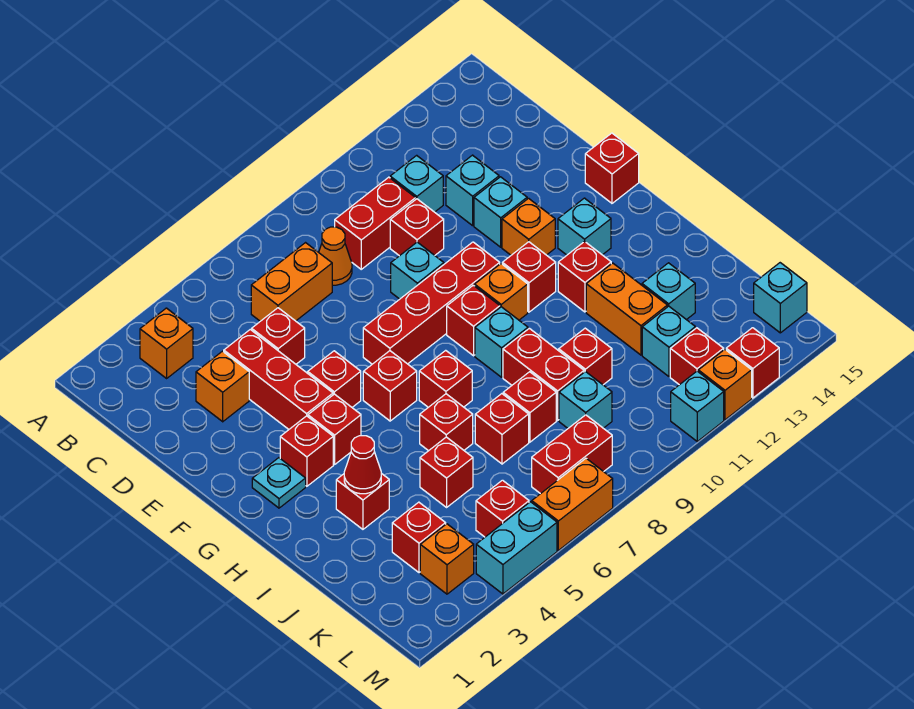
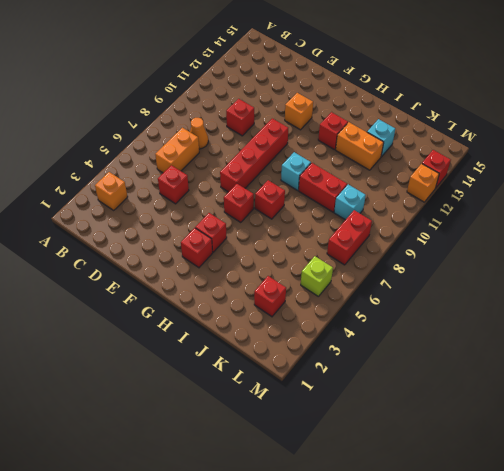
lime brick L5 level 1 -> red brick L5 level 1
none -> red brick C9:C10 level 1
none -> cyan brick C11 level 1
none -> orange brick D3 level 1
none -> red brick D4:F4 level 1

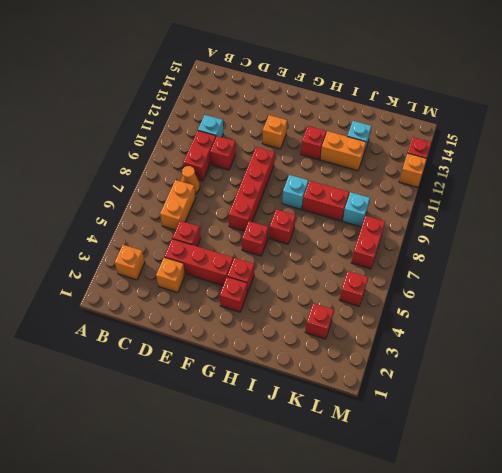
none -> cyan brick D12 level 1
none -> cyan brick E9 level 1
none -> cyan brick E12 level 1
none -> red brick F5 level 1

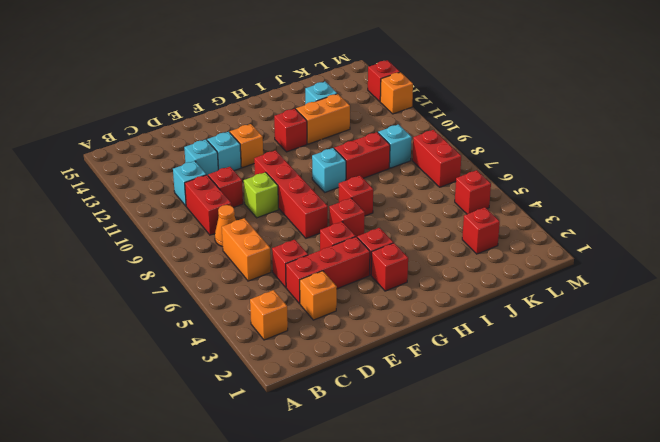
lime brick E9 level 1 -> cyan brick E9 level 1
none -> red brick F15 level 1
none -> cyan plate G2 level 1
none -> red brick G9 level 1
none -> orange brick G10 level 1

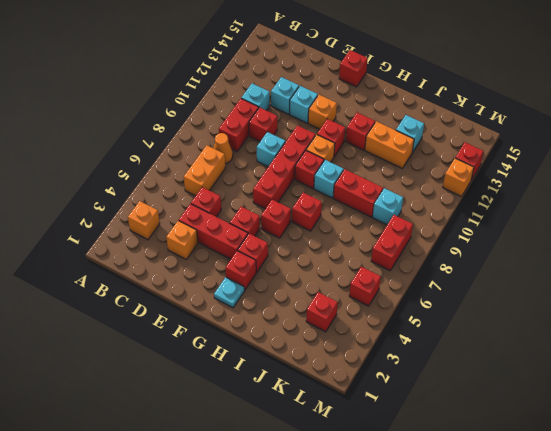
none -> cyan brick G13 level 1
none -> red brick I3 level 1
none -> red brick I6 level 1
none -> red brick J5 level 1

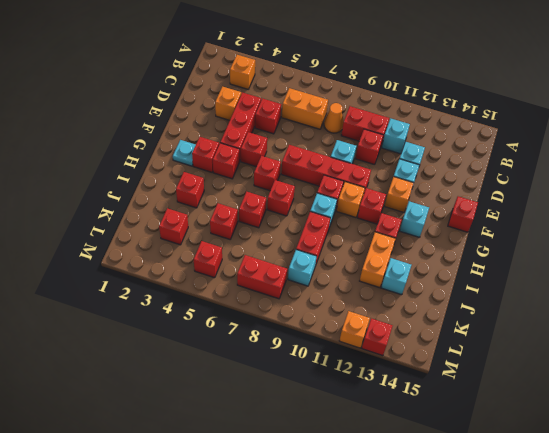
none -> red brick J7 level 1
none -> red brick J8 level 1
none -> red brick J10 level 1
none -> cyan brick K12 level 1

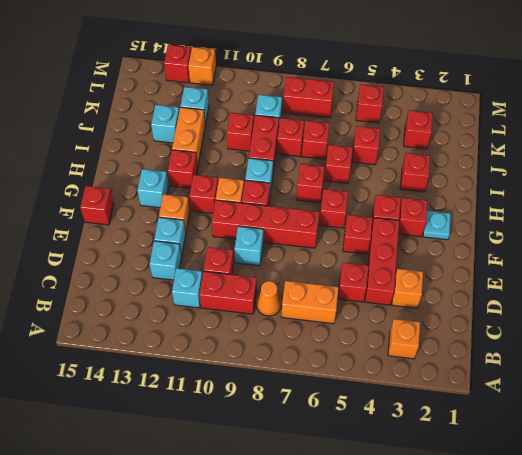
none -> orange brick L3 level 1
none -> red brick L12 level 1
none -> cyan brick L15 level 1
none -> cyan brick M4:M5 level 1

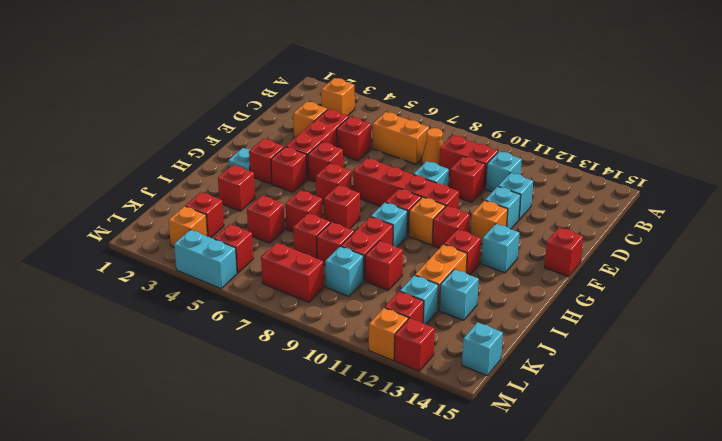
none -> orange brick M6:M7 level 1
none -> cyan brick M11 level 1
none -> red cone I3 level 2

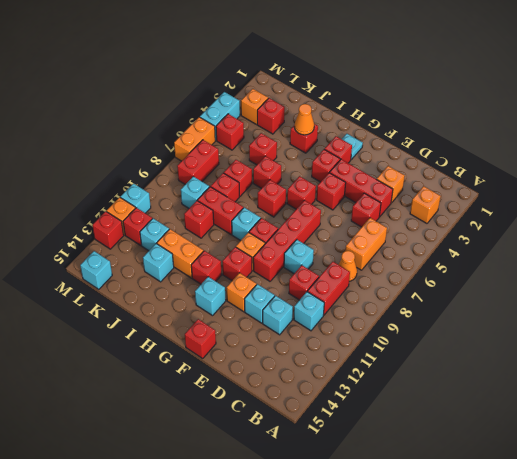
orange cone I3 level 2 -> red cone I3 level 2

